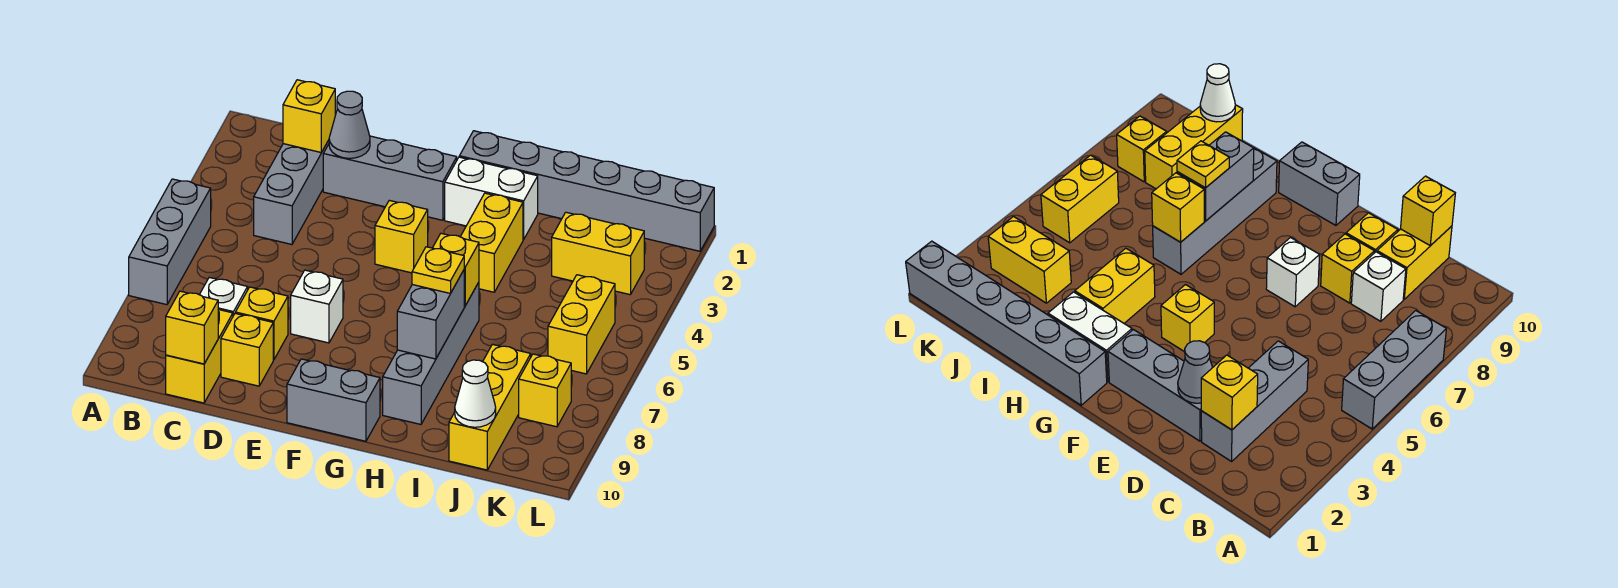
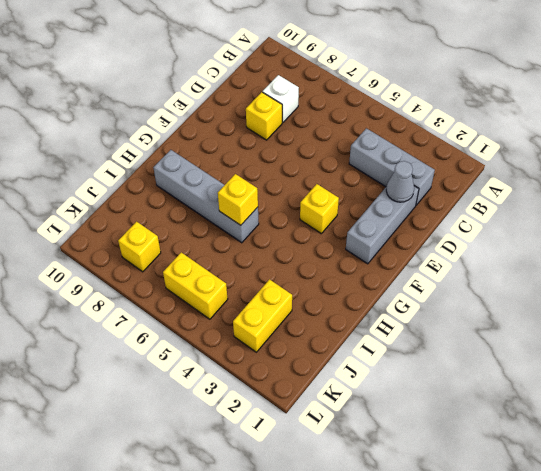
none -> grey brick A5:A7 level 1
none -> yellow brick C9:C10 level 1
none -> yellow brick D9 level 1

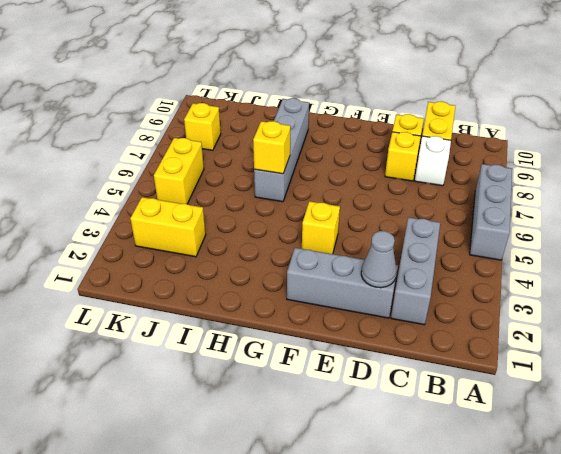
none -> white brick E7 level 1
none -> grey brick F10:G10 level 1
none -> grey brick G1:L1 level 1

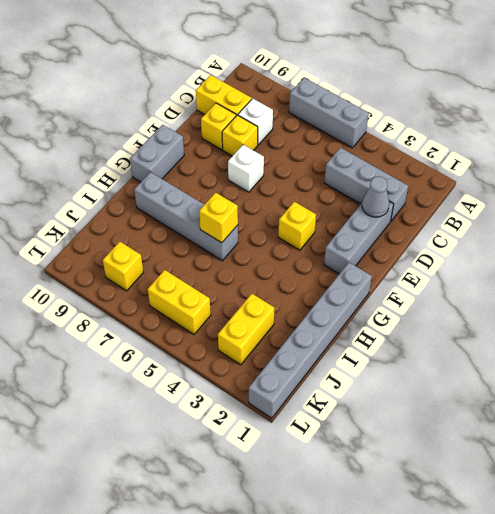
none -> white brick G2:H2 level 1
none -> yellow brick H3:H4 level 1
none -> yellow brick J8:J10 level 1

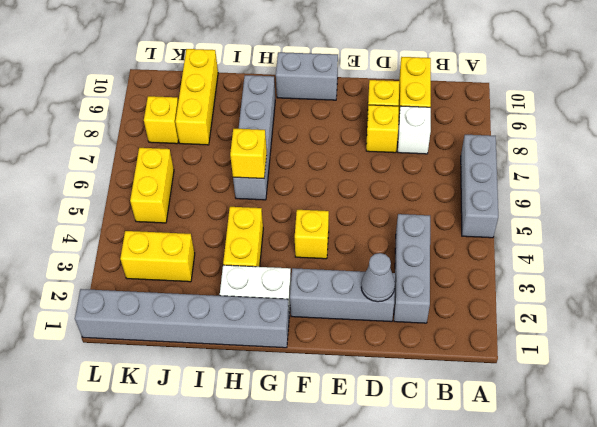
none -> white brick E7 level 1
none -> yellow brick C2 level 2
none -> yellow brick C10 level 2

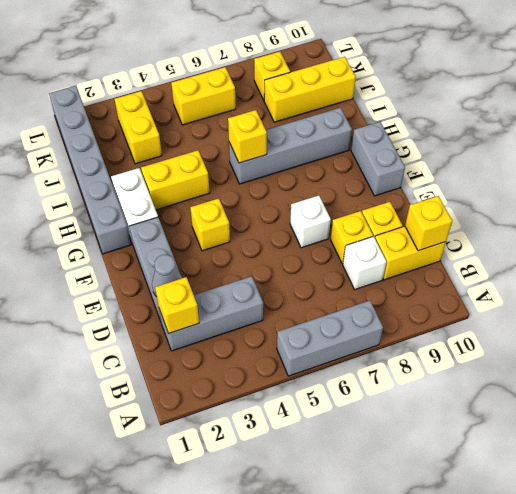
none -> grey brick H7:H8 level 2
none -> white cone J10 level 2
none -> yellow plate H7 level 3

